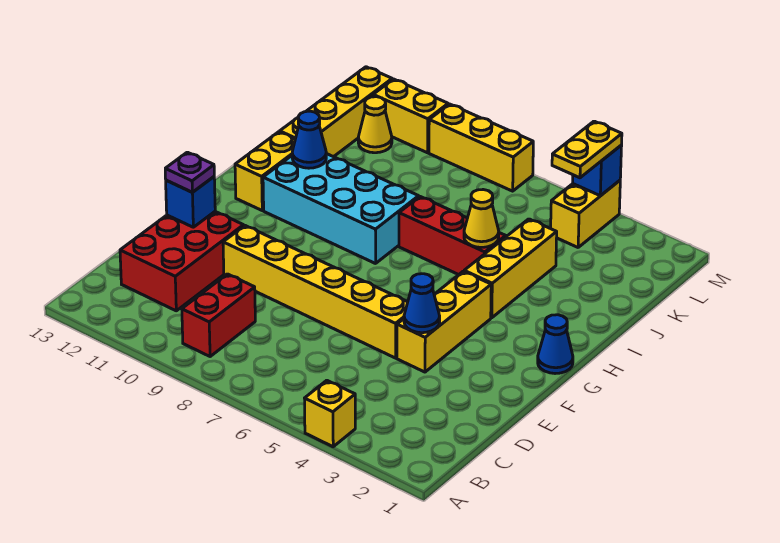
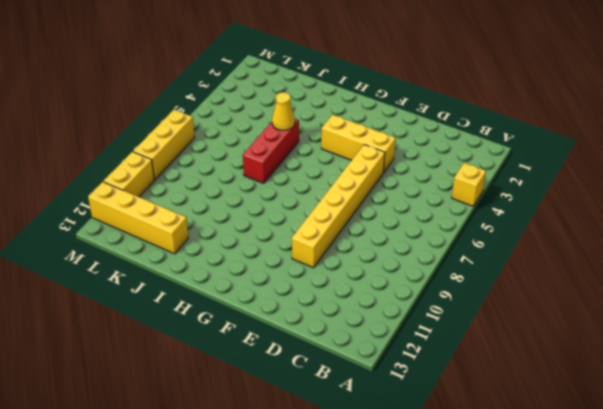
none -> red brick B9:C9 level 1
none -> red brick C11:E12 level 1
none -> blue cone G1 level 1

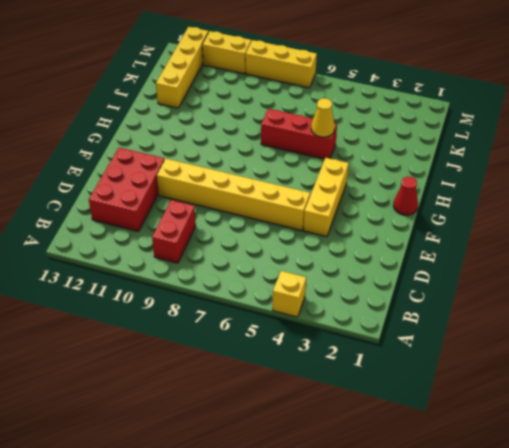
red cone G1 level 1 -> blue cone G1 level 1
none -> yellow brick H4:J4 level 1
none -> cyan brick H8:I11 level 1
none -> yellow brick H12:I12 level 1

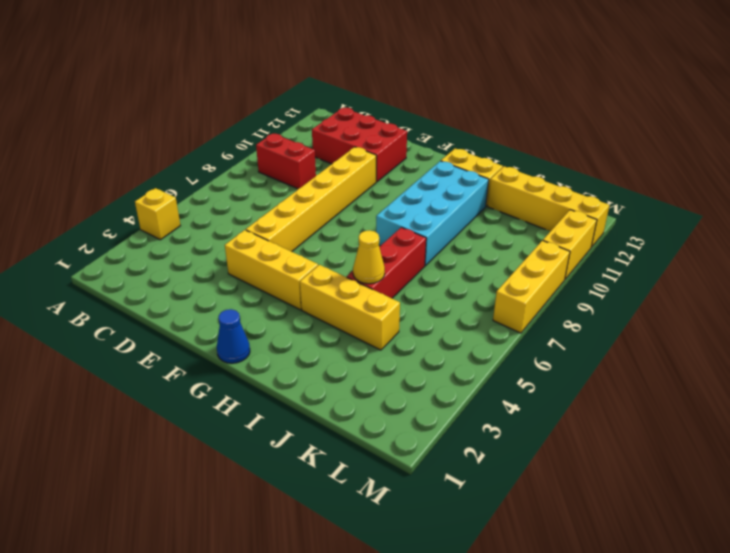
none -> yellow brick L4:M4 level 1
none -> yellow cone L11 level 1
none -> blue cone E4 level 2

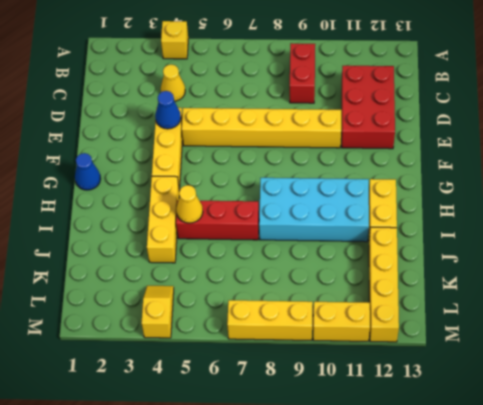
yellow cone C4 level 1 -> yellow cone L11 level 1
yellow slope L4:M4 level 1 top M -> yellow brick L4:M4 level 1
none -> blue brick E12 level 2
none -> blue cone I11 level 2
none -> blue brick M4 level 2

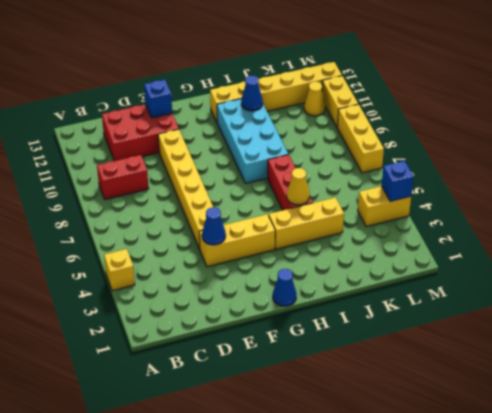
none -> purple plate E12 level 3
none -> yellow plate L4:M4 level 3

